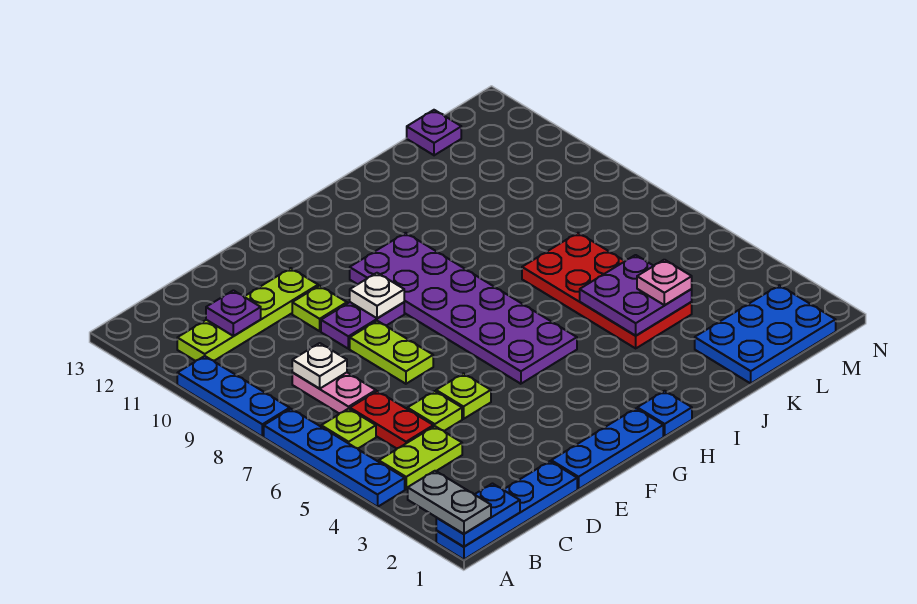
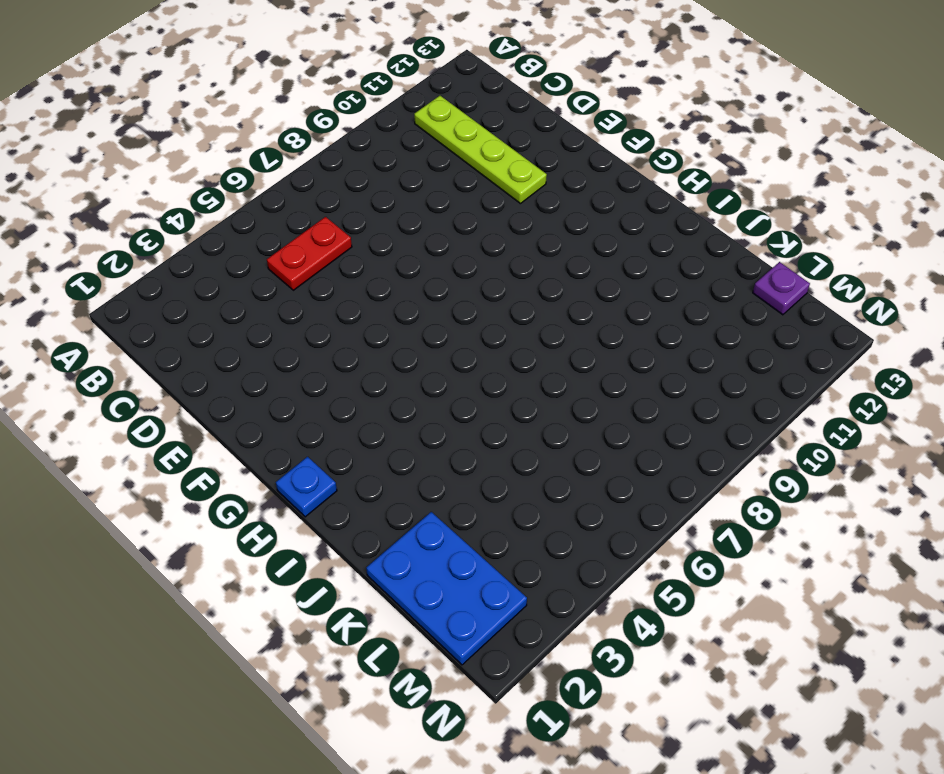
none -> blue plate A1:D1 level 1
none -> blue plate A4:A7 level 1
none -> blue plate A8:A10 level 1

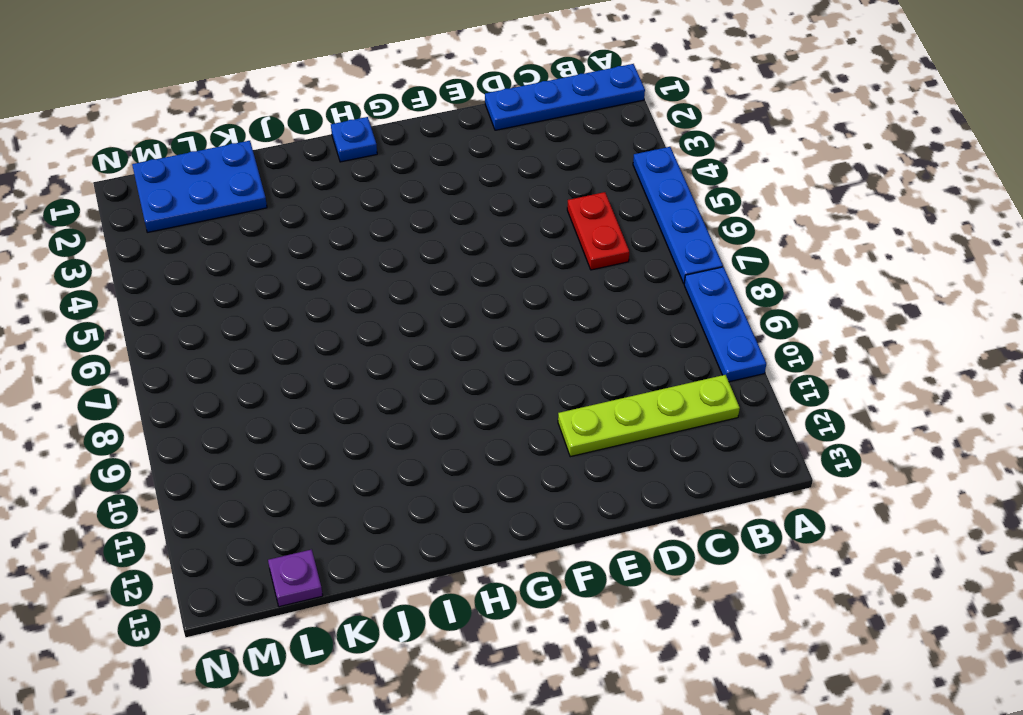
none -> lime plate B4:C4 level 1
none -> lime plate B6 level 1
none -> pink plate C7:C8 level 1

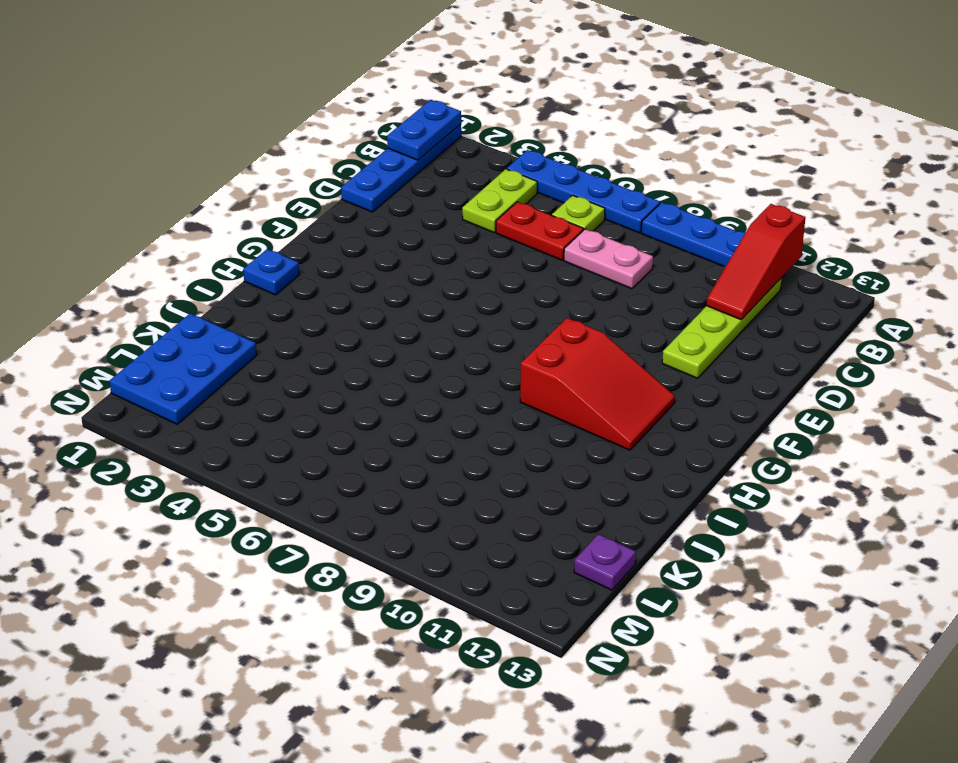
red slope A11:C11 level 2 top A -> purple plate C11 level 2
red slope G9:H11 level 1 top 9 -> purple plate G5:H10 level 1
none -> lime plate D5 level 1
none -> blue plate E1:G1 level 1
none -> lime plate E5 level 1

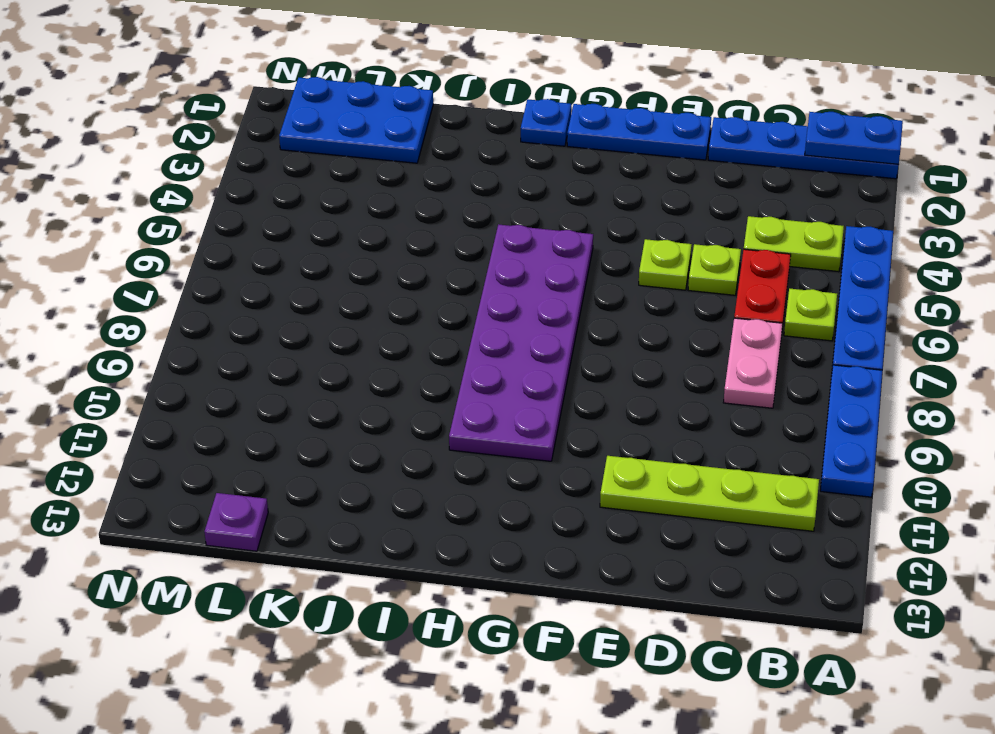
none -> lime plate E7:E8 level 1
none -> purple plate E9:F9 level 1
none -> lime plate E10 level 1

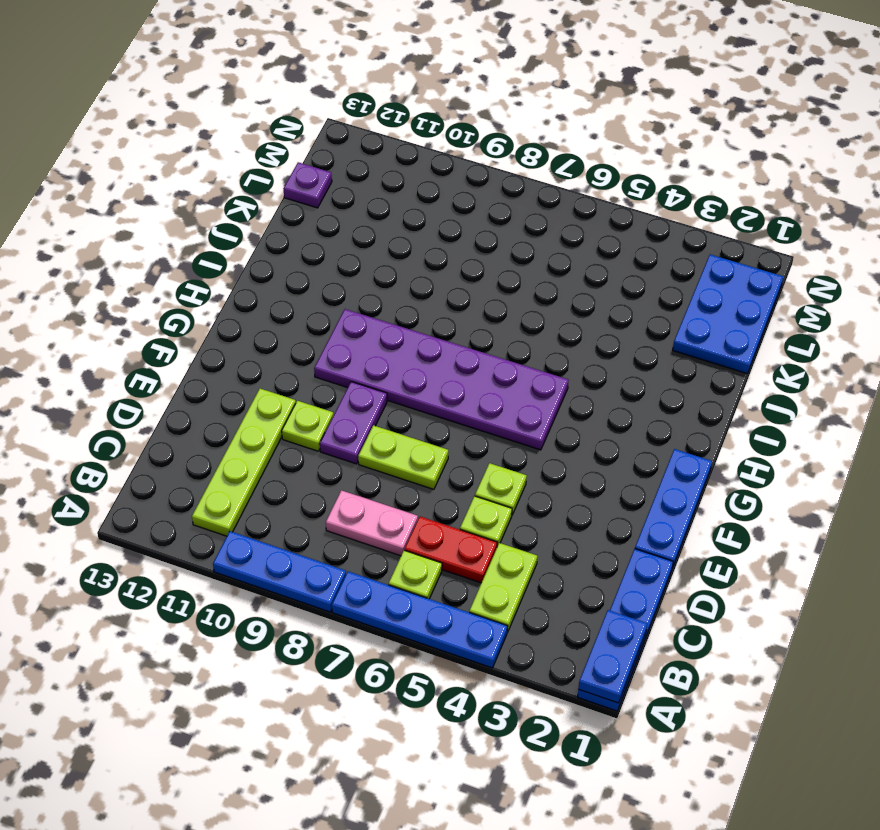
none -> blue plate H1 level 1
none -> red plate J4:K7 level 1
none -> white plate C8 level 2

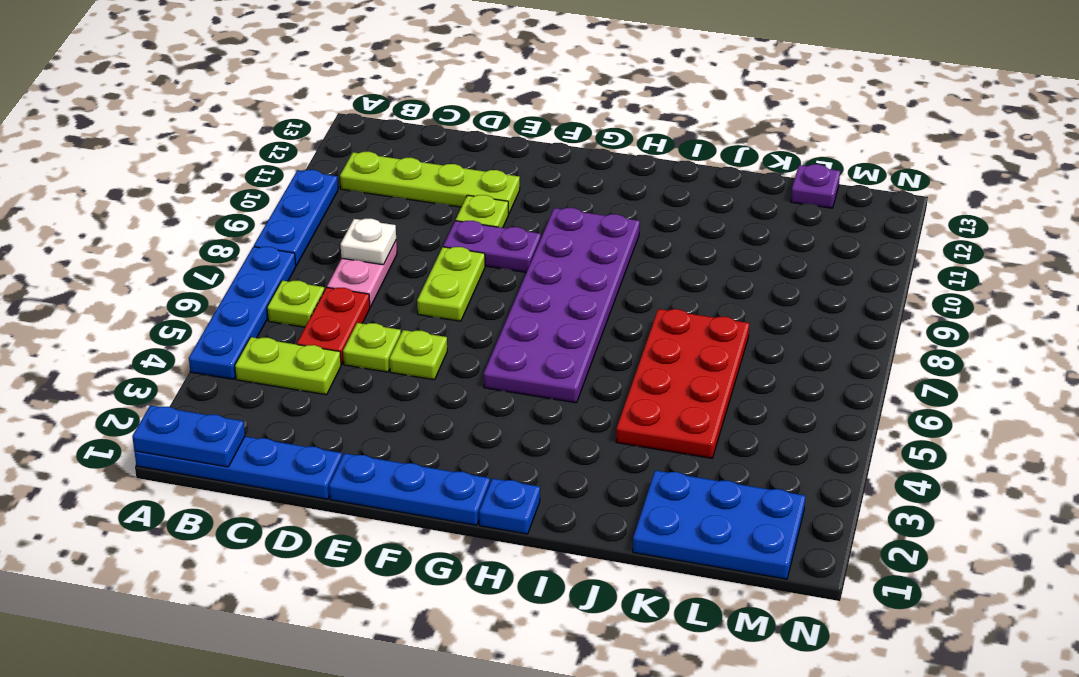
none -> purple plate C11 level 2
none -> white plate F9 level 2
none -> purple plate J4:K5 level 2

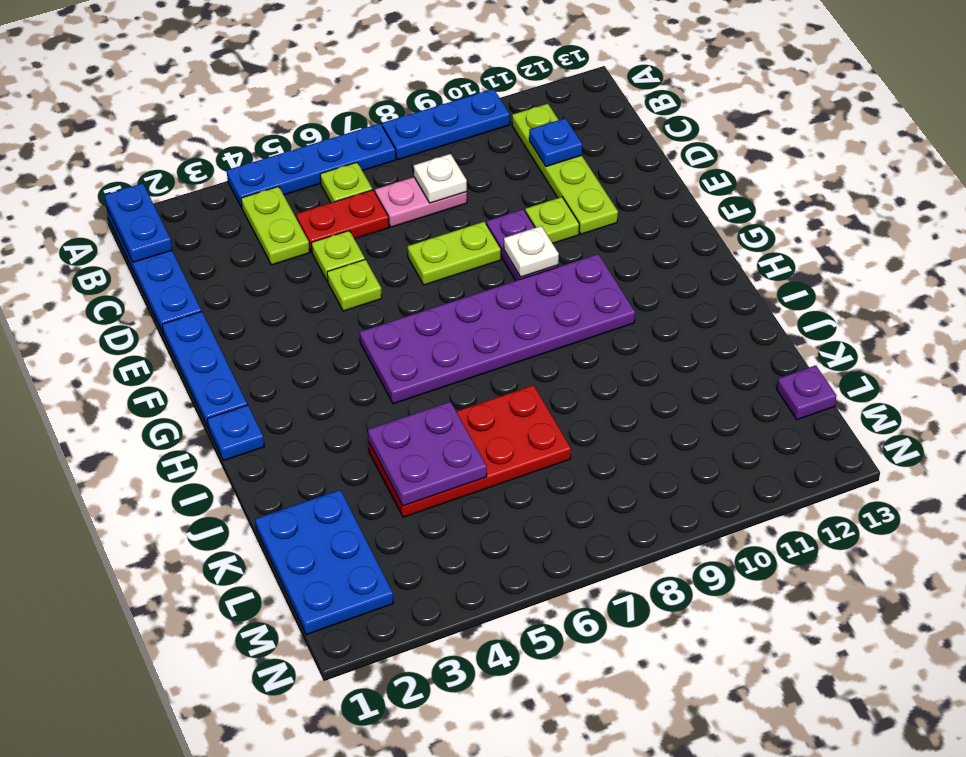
blue plate C11 level 2 -> purple plate C11 level 2
none -> grey plate A1:A2 level 3
none -> pink plate K4 level 3

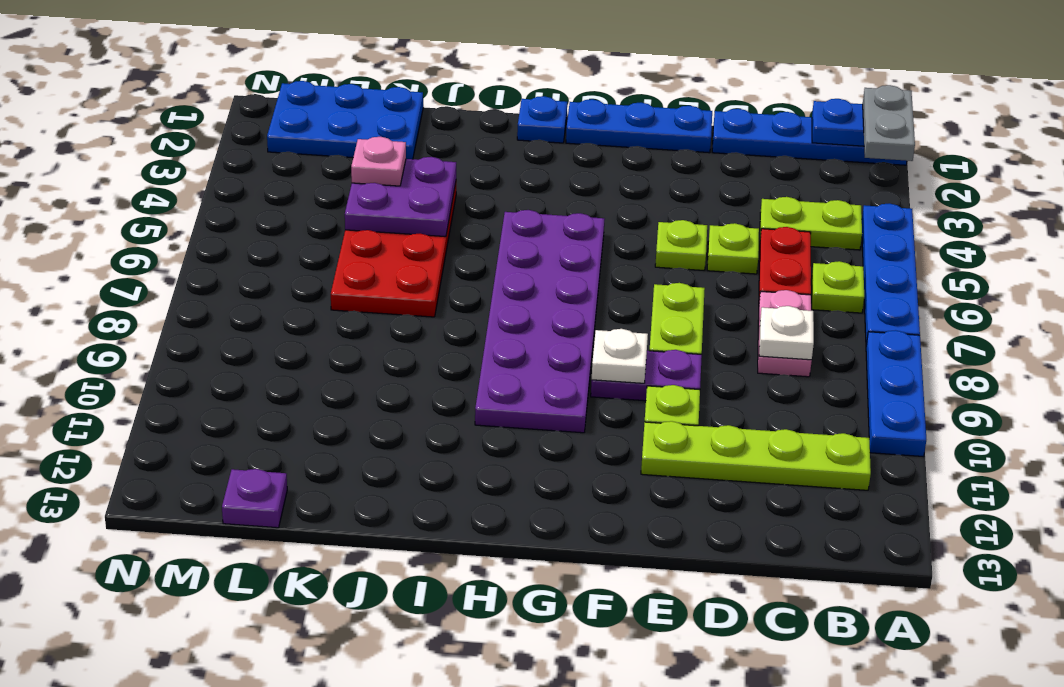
none -> purple plate C11 level 2

